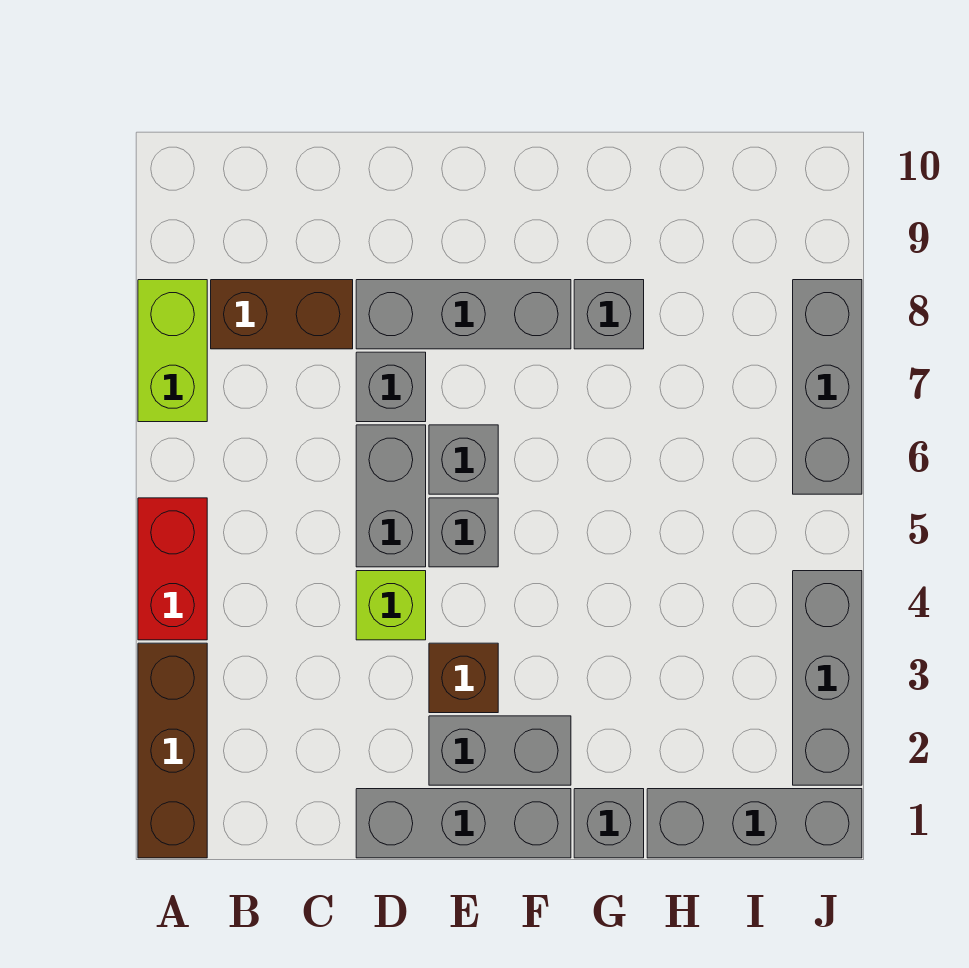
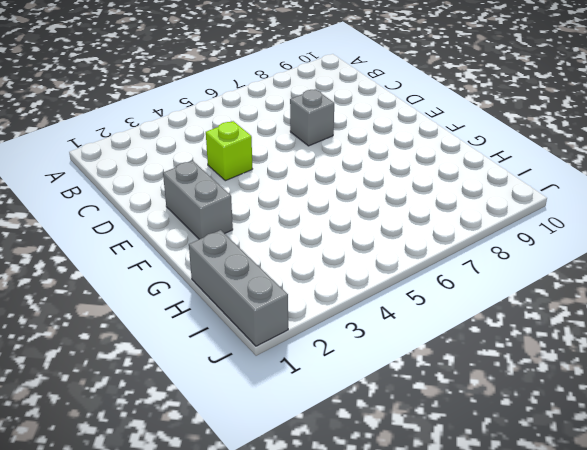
none -> brown brick A1:A3 level 1
none -> red brick A4:A5 level 1
none -> lime brick A7:A8 level 1

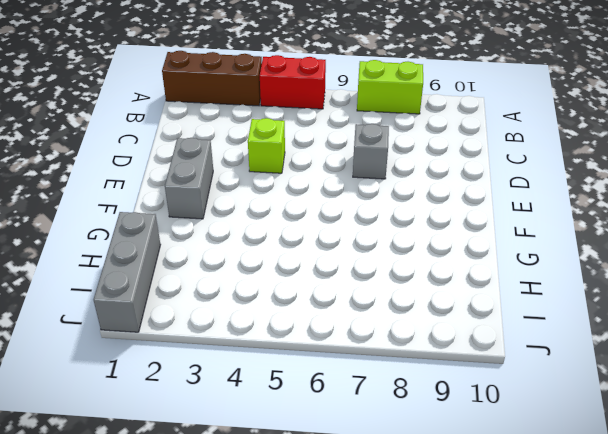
none -> brown brick B8:C8 level 1
none -> grey brick D1:F1 level 1
none -> grey brick D5:D6 level 1

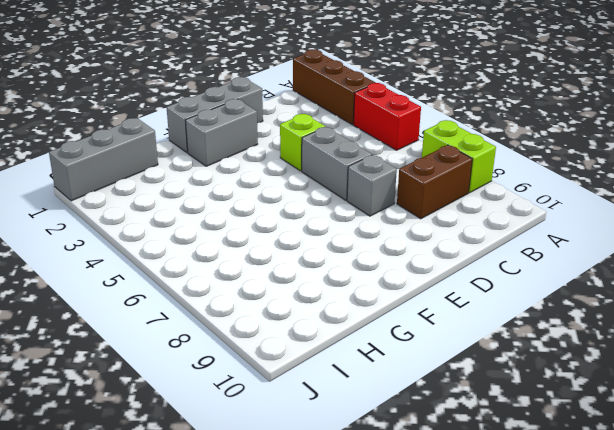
none -> grey brick D8:F8 level 1
none -> brown brick E3 level 1
none -> grey brick E5 level 1

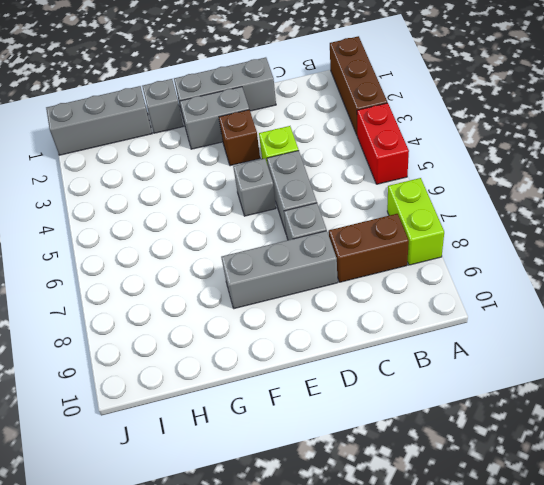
none -> grey brick E6 level 1
none -> grey brick G8 level 1
none -> grey brick J2:J4 level 1

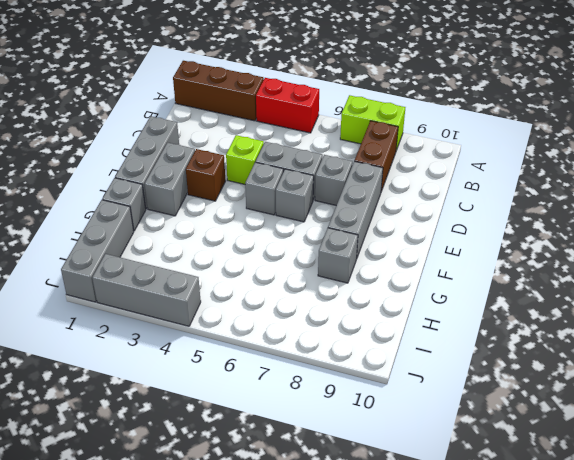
none -> grey brick J6:J8 level 1

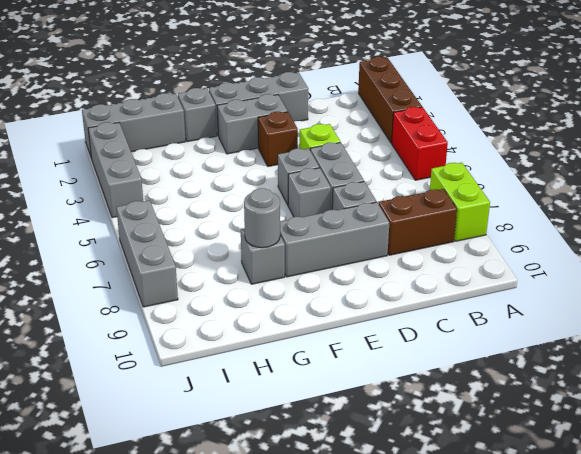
grey round brick G8 level 2 -> none

